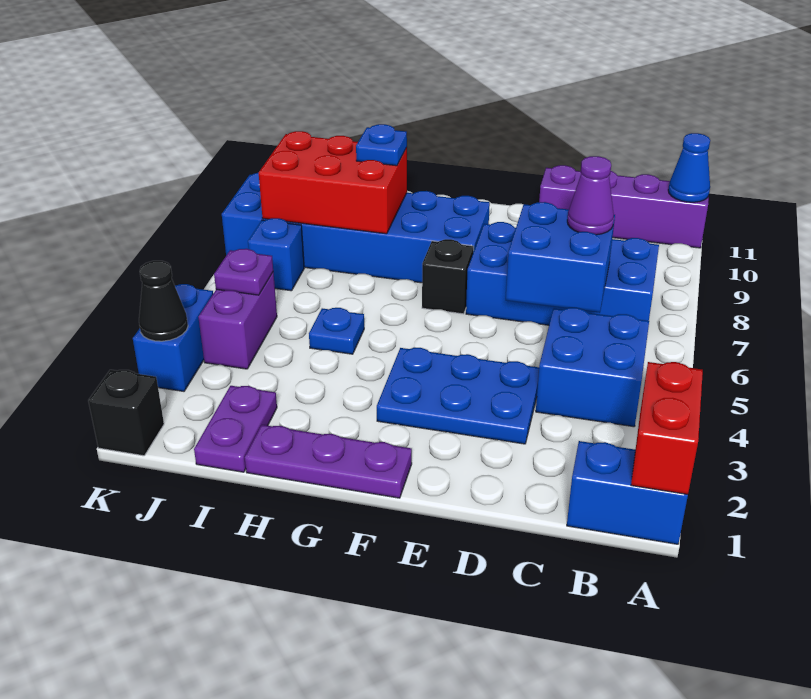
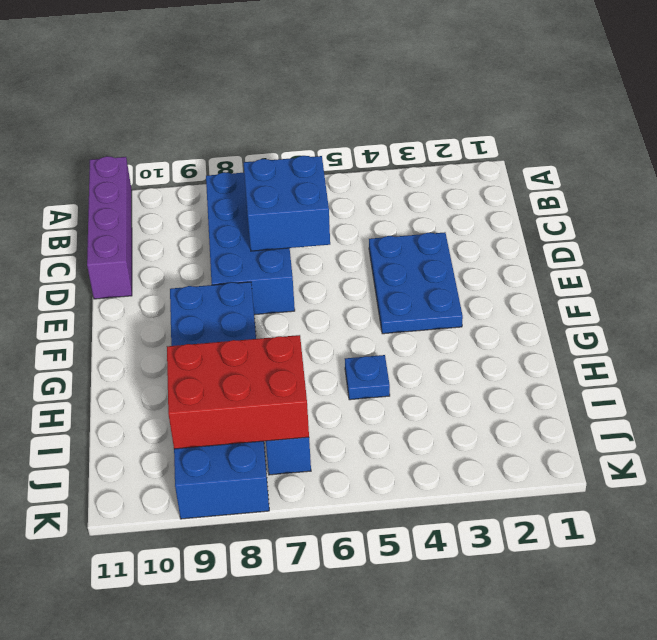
red brick I7:J9 level 2 -> red brick H8:J9 level 2
none -> blue brick A1:B1 level 1
none -> blue brick B4:C5 level 1
none -> purple plate F1:H1 level 1

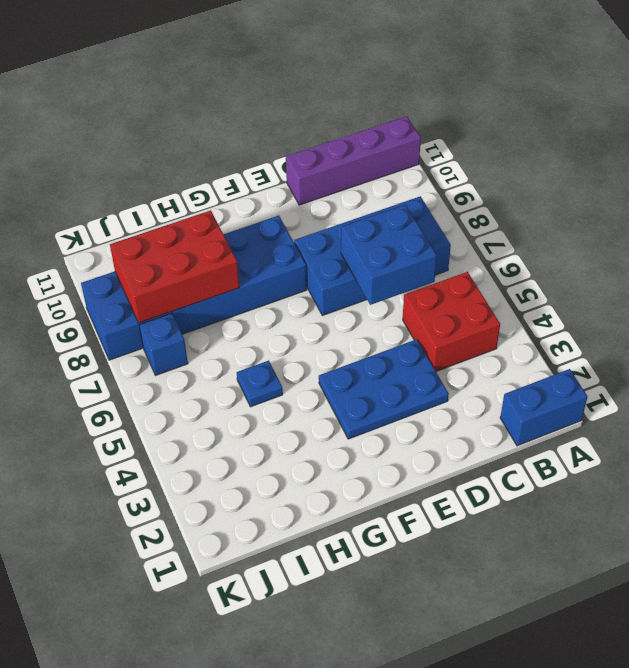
red brick B4:C5 level 1 -> blue brick B4:C5 level 1
none -> purple plate F1:H1 level 1
none -> black brick F7 level 1
none -> purple plate I1:I2 level 1

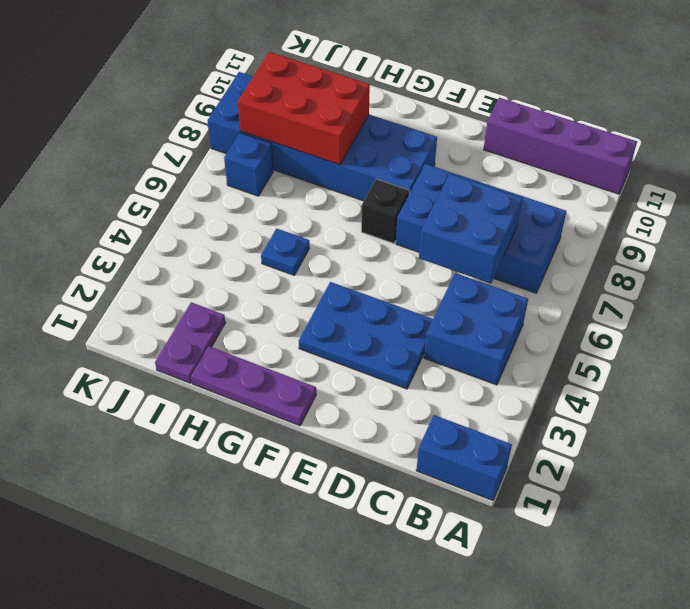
none -> purple brick J4:J5 level 1
none -> black brick K1 level 1
none -> blue brick K3:K4 level 1

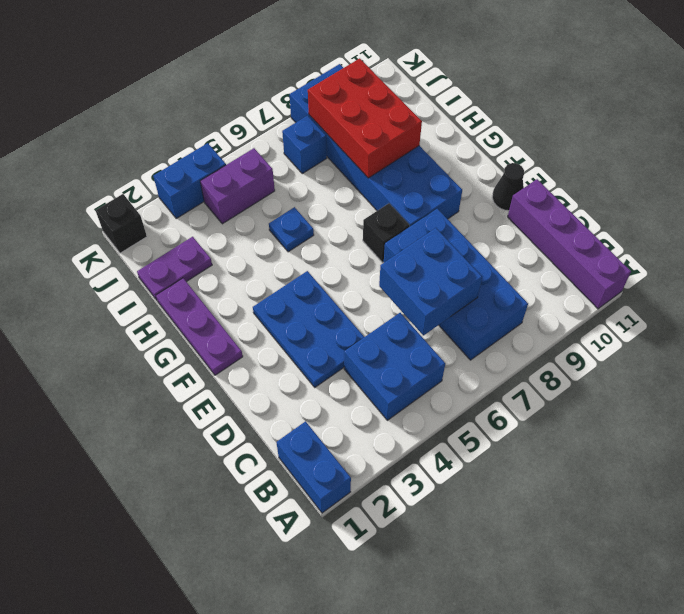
black cone E11 level 1 -> black cone K3 level 2
none -> red brick A1:A2 level 2
none -> blue cone A11 level 2
none -> purple plate J5 level 2

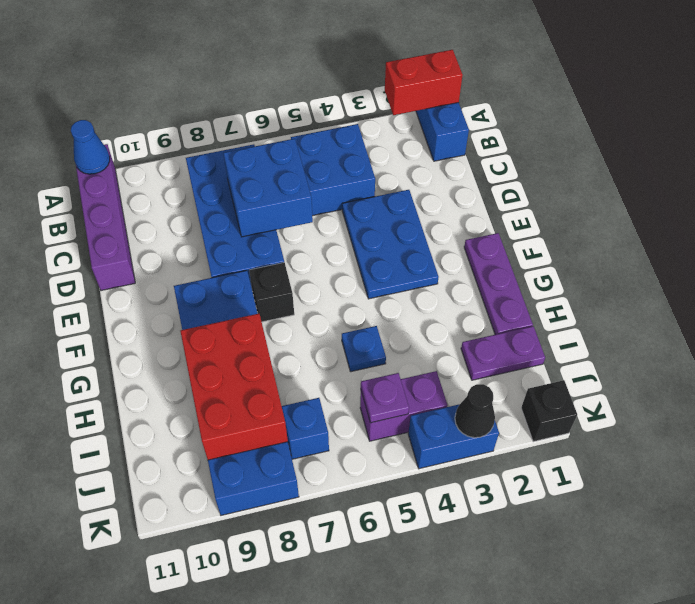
none -> purple cone C7 level 3
none -> blue plate H9 level 3

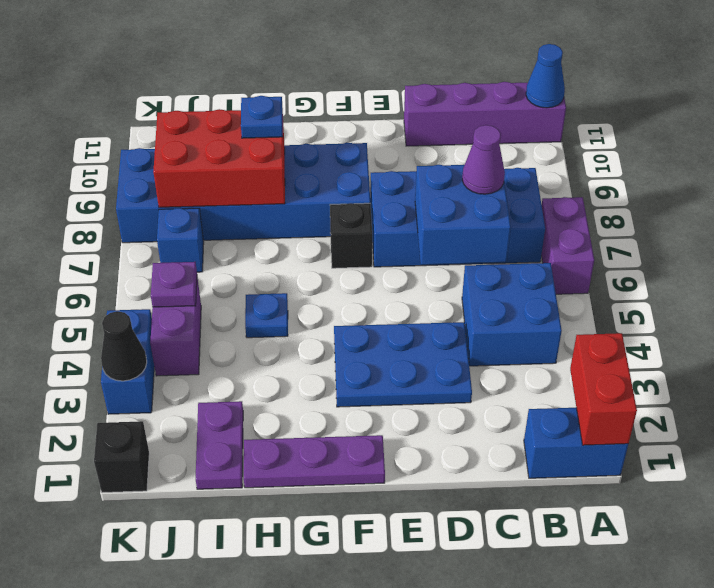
purple brick A6:A7 level 1 -> none

